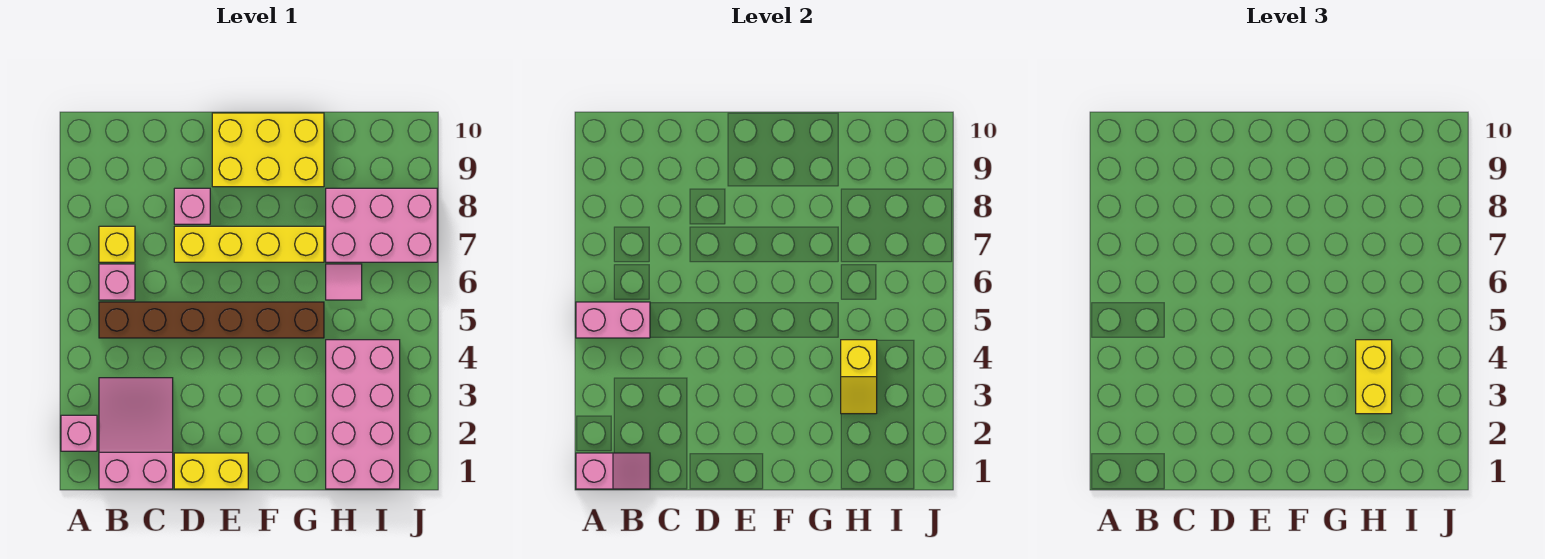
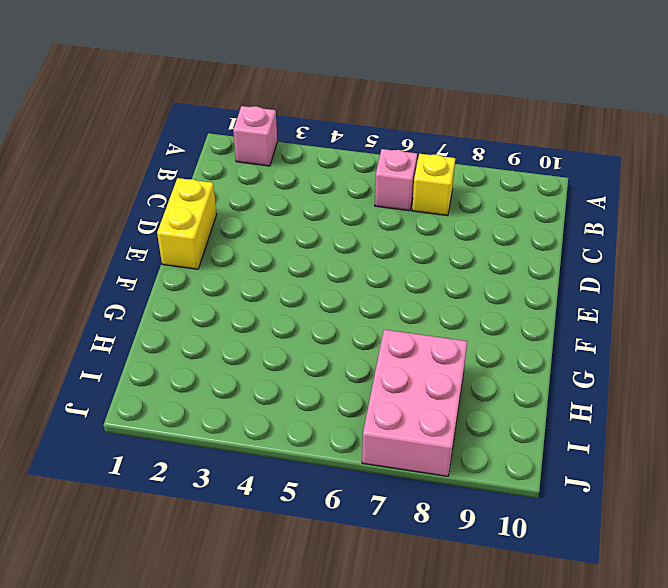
none -> pink slope B1:C3 level 1 top 1
none -> brown brick B5:G5 level 1
none -> yellow brick D7:G7 level 1

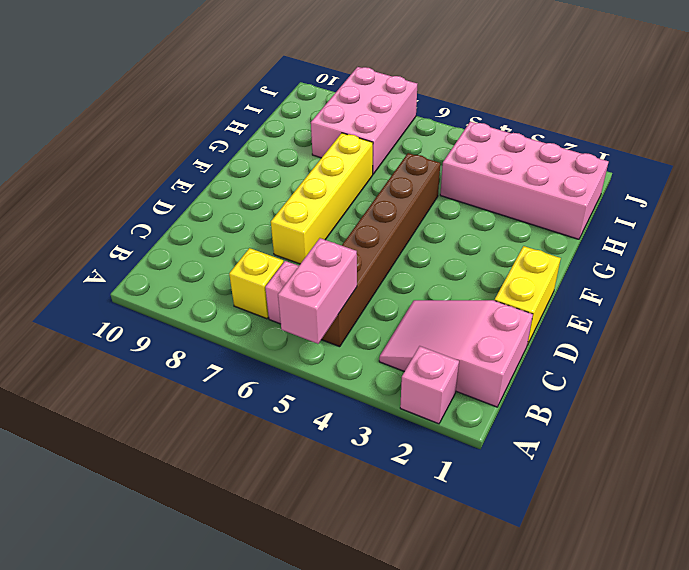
none -> pink brick D8 level 1
none -> yellow brick E9:G10 level 1
none -> pink tile H6 level 1

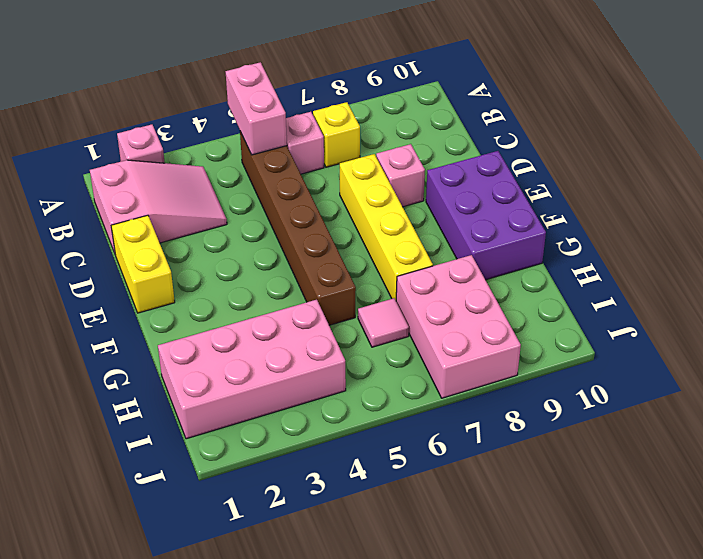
purple brick E9:G10 level 1 -> yellow brick E9:G10 level 1
none -> pink slope A1:B1 level 2 top A
none -> yellow slope H3:H4 level 2 top 4
none -> yellow brick H3:H4 level 3

